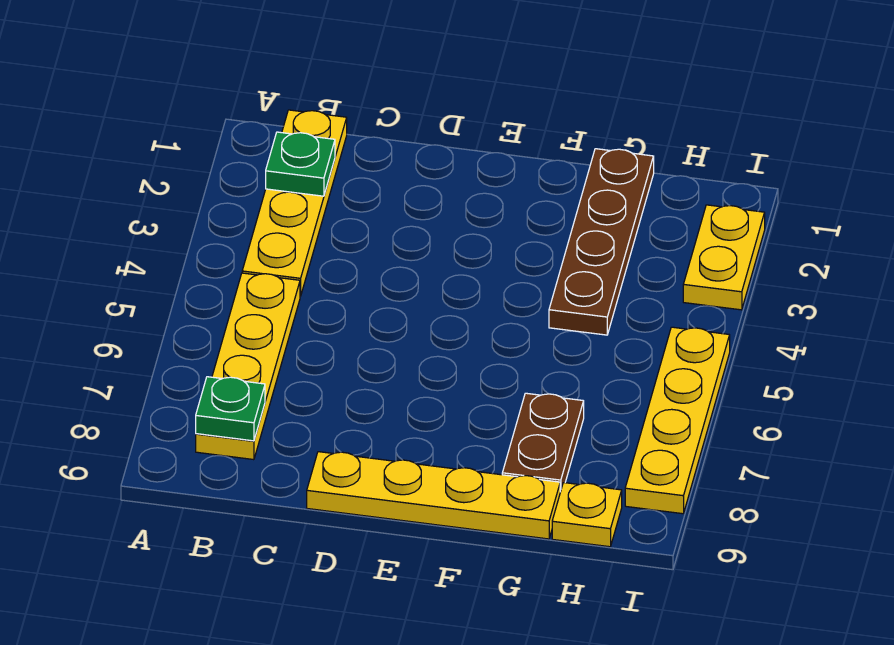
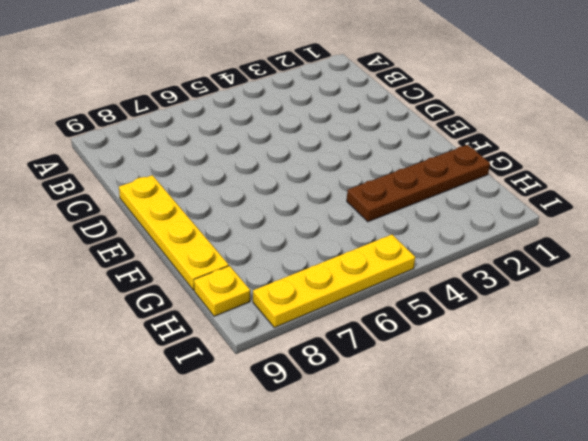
none -> yellow plate B1:B4 level 1
none -> yellow plate B5:B8 level 1

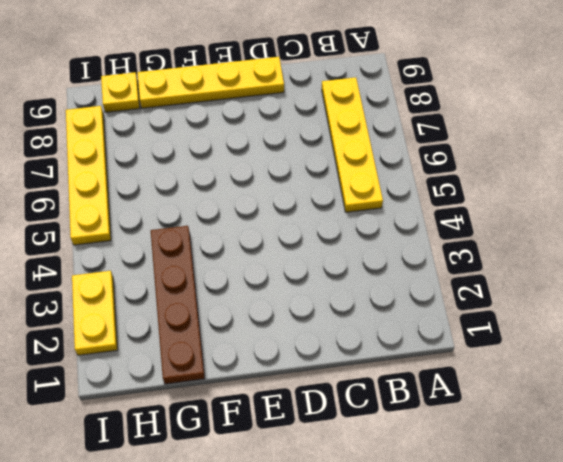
none -> yellow plate B1:B4 level 1
none -> brown plate G7:G8 level 1

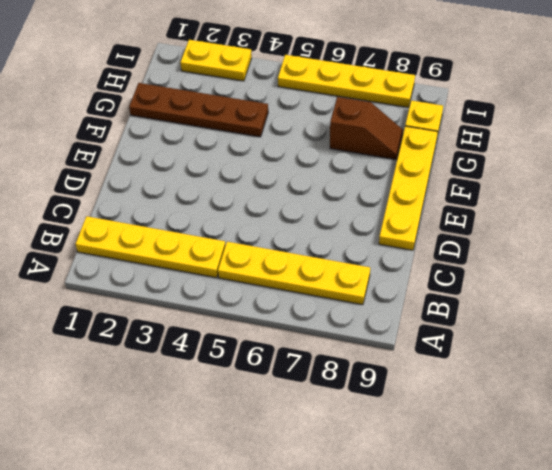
brown slope G7:G8 level 1 top 7 -> brown plate G7:G8 level 1
none -> green plate B2 level 2
none -> green plate B8 level 2

